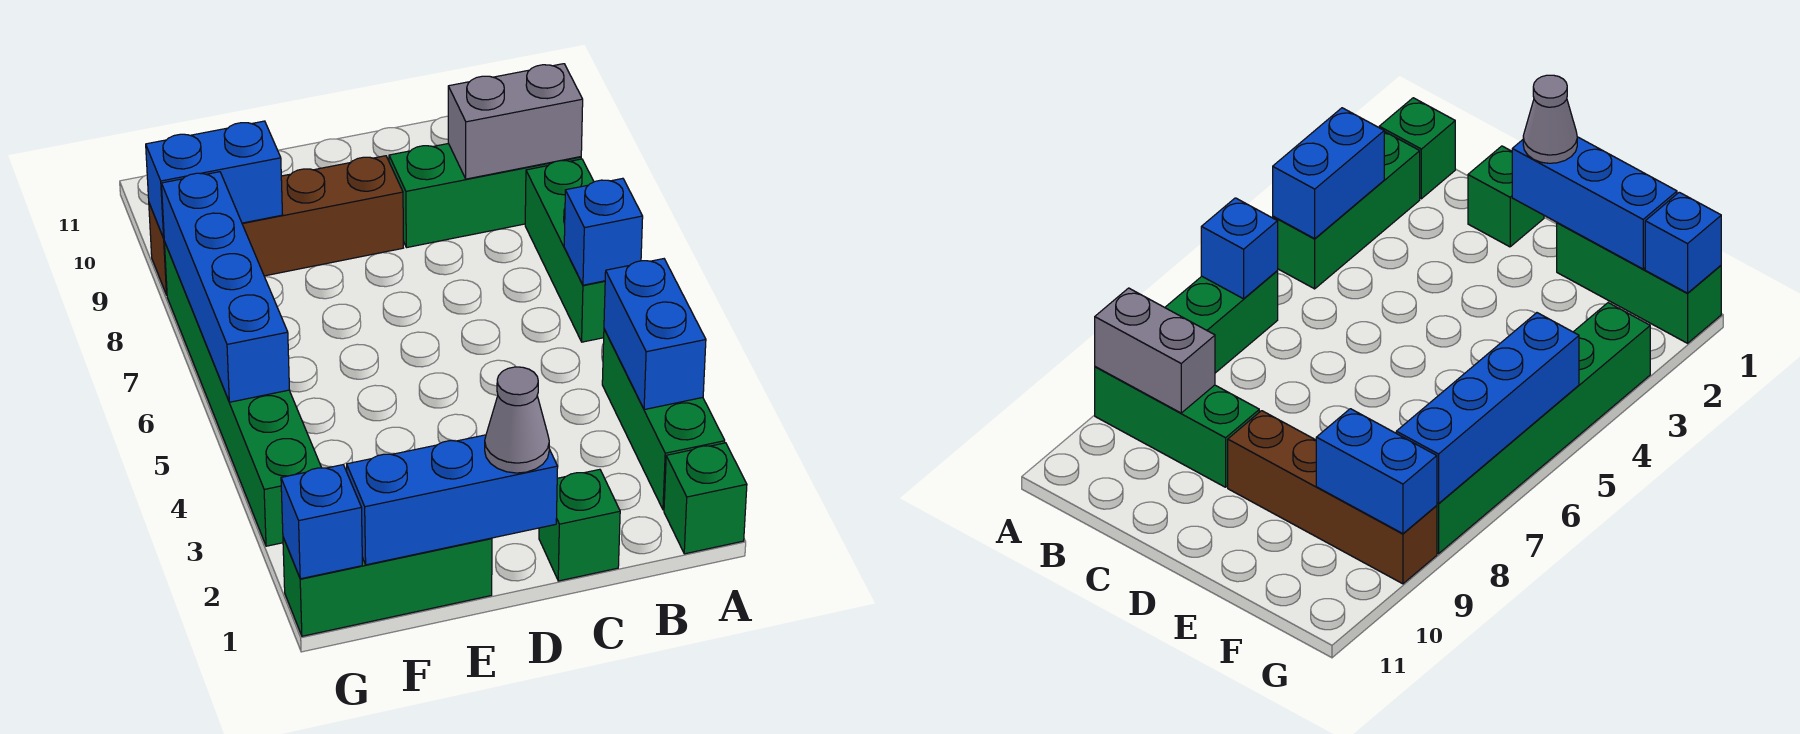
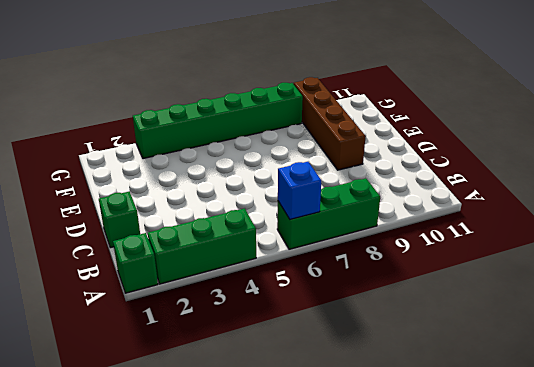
none -> green brick A9:C9 level 1
none -> green brick E1:G1 level 1
none -> blue brick A3:A4 level 2

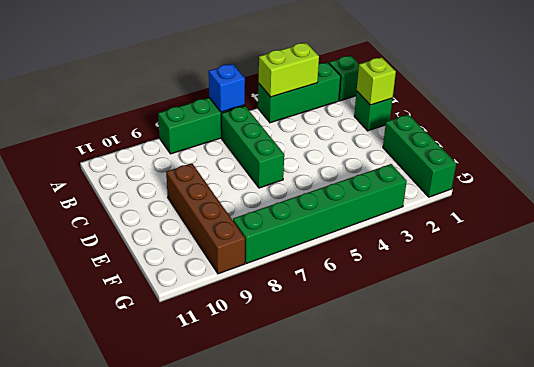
lime brick A3:A4 level 2 -> blue brick A3:A4 level 2
green brick B6:D6 level 1 -> green brick A9:C9 level 1
lime brick C1 level 2 -> none
none -> grey brick A9:B9 level 2
none -> blue brick D1:F1 level 2
none -> blue brick F9:G9 level 2

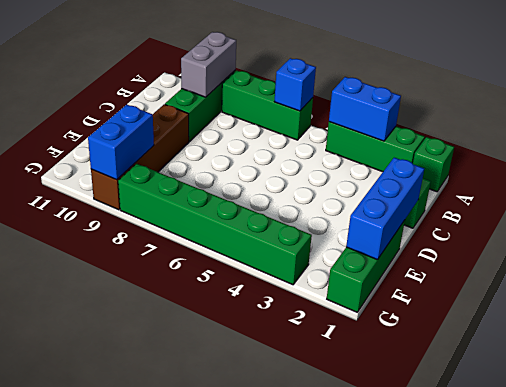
none -> blue brick G1 level 2
none -> blue brick G5:G8 level 2
none -> grey cone D1 level 3

